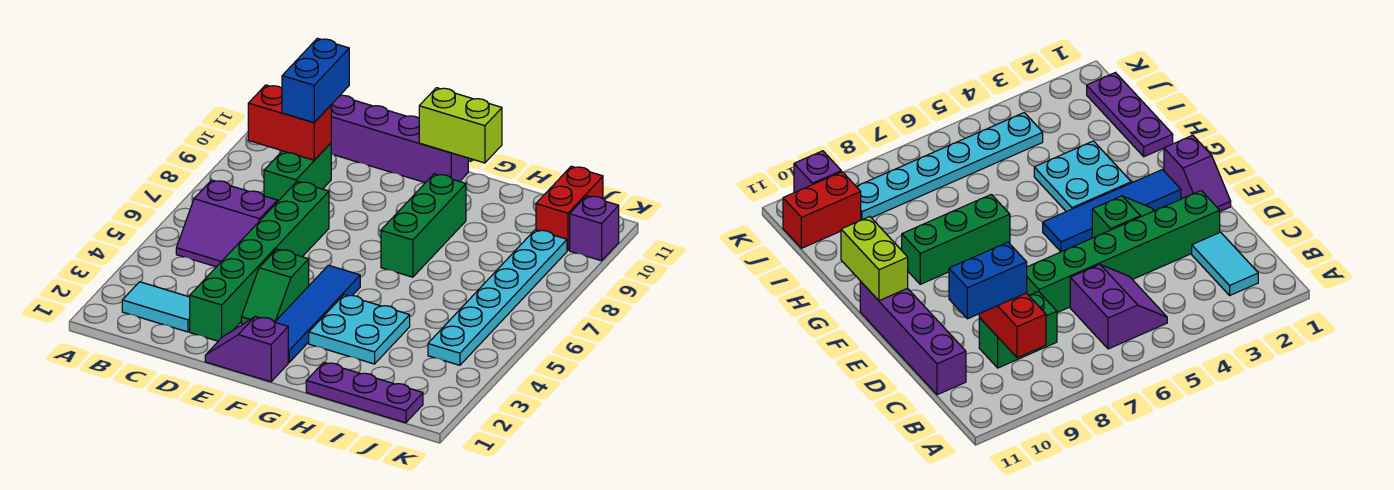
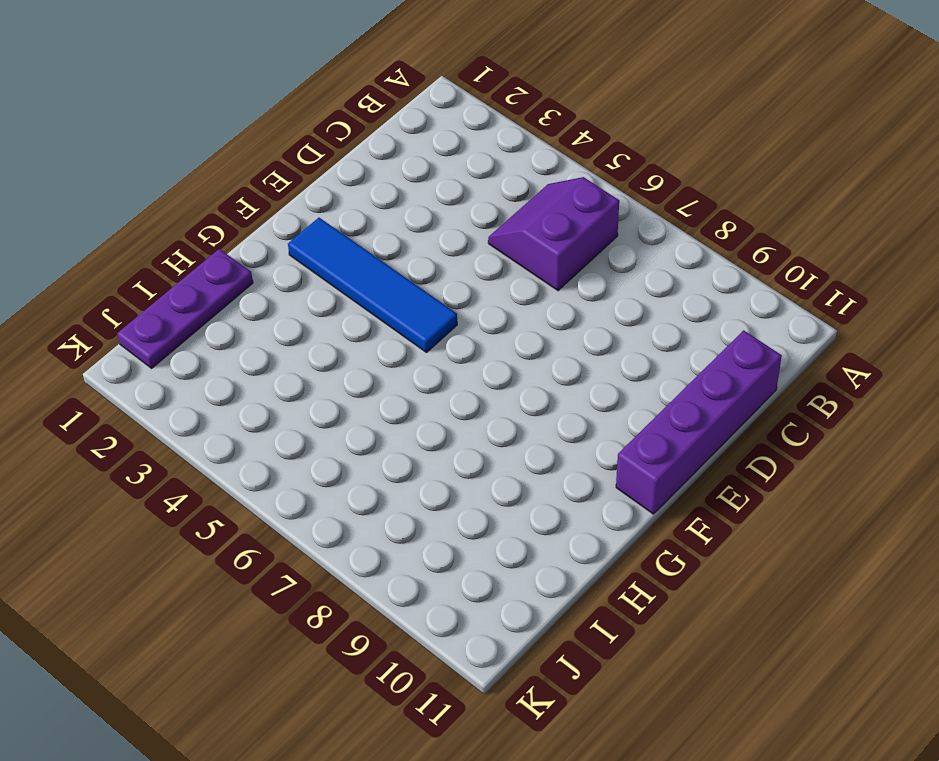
none -> cyan tile B2:C2 level 1
none -> green brick C8:C9 level 1
none -> green brick D2:D7 level 1

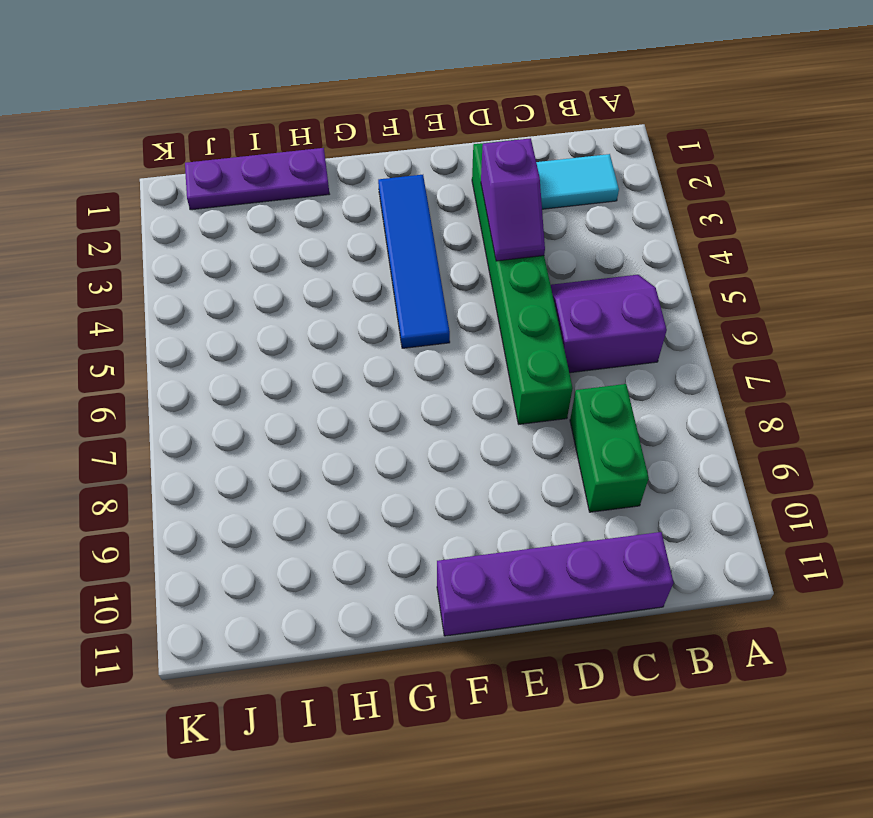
purple slope D3:D4 level 2 top 3 -> purple slope E1:F1 level 1 top F
none -> green slope E3:E4 level 1 top 4
none -> cyan plate G3:H4 level 1
none -> green brick G7:G9 level 1

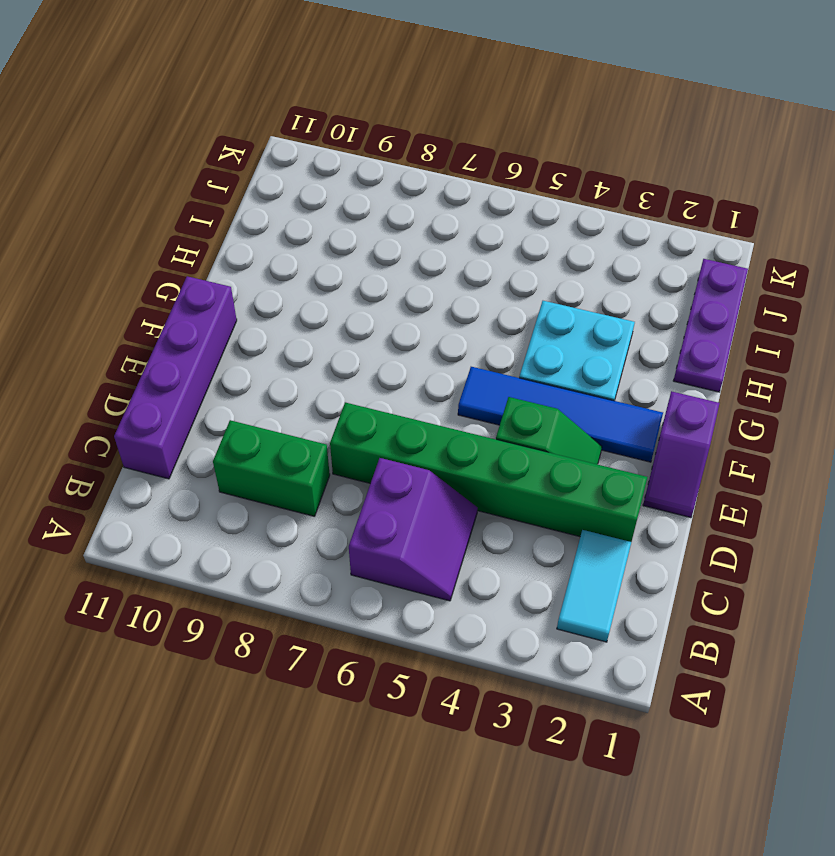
none -> green brick G7:G9 level 1
none -> cyan plate J4:J9 level 1
none -> red brick J10:J11 level 1

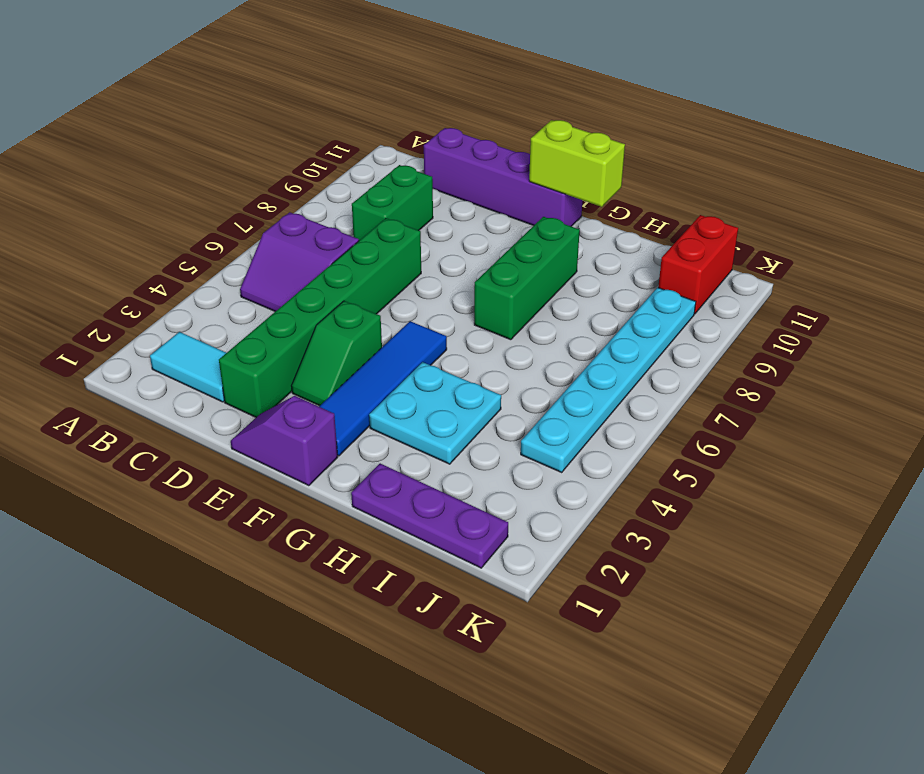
none -> purple brick K10 level 1
none -> red brick B9:C9 level 2
none -> blue brick C9:C10 level 3

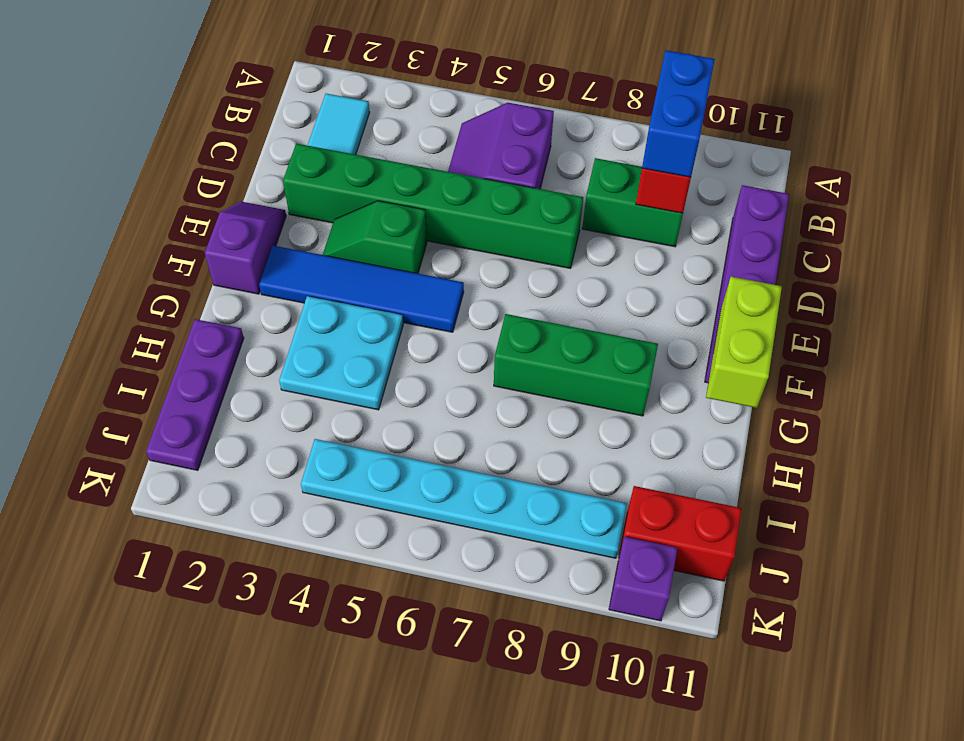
blue brick B9:C9 level 3 -> blue brick C9:C10 level 3

